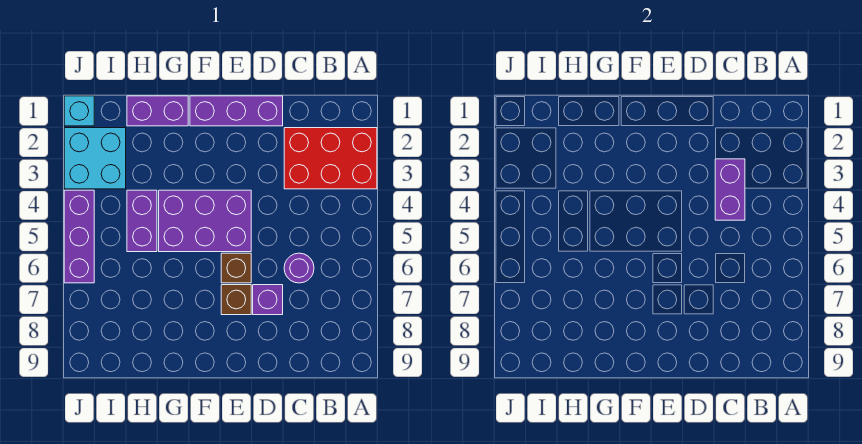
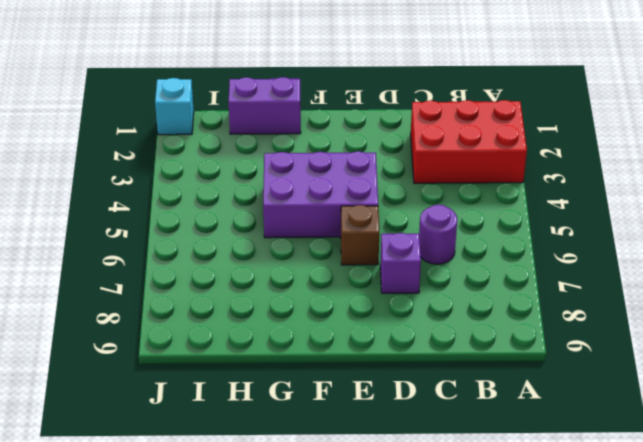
none -> purple brick D1:F1 level 1
none -> brown brick E7 level 1
none -> purple brick H4:H5 level 1

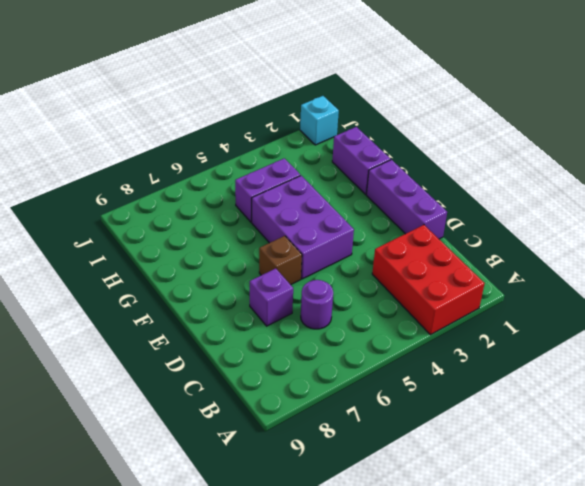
none -> brown brick E7 level 1
none -> cyan brick I2:J3 level 1
none -> purple brick J4:J6 level 1

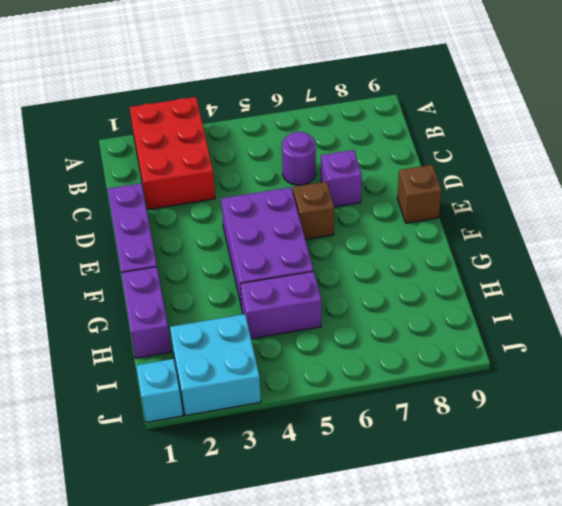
brown brick E9 level 1 -> brown brick E7 level 1
none -> purple brick J4:J6 level 1
none -> purple brick C3:C4 level 2

